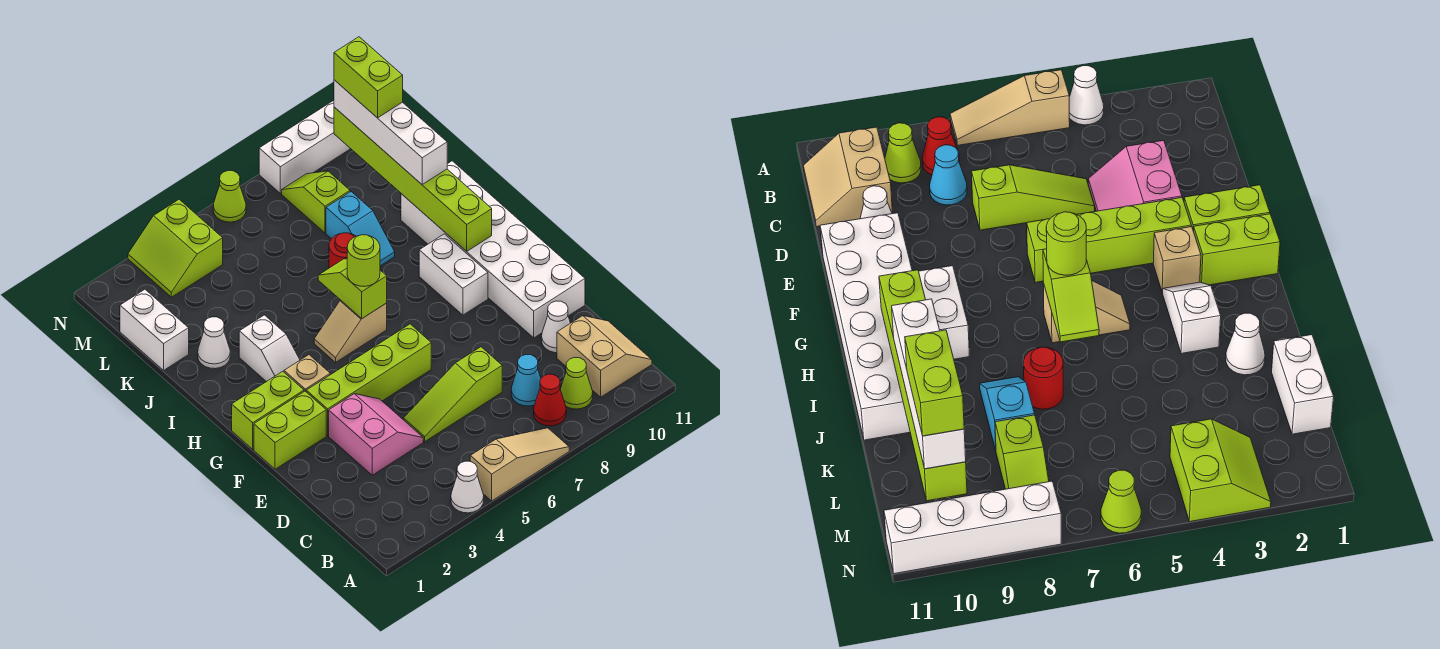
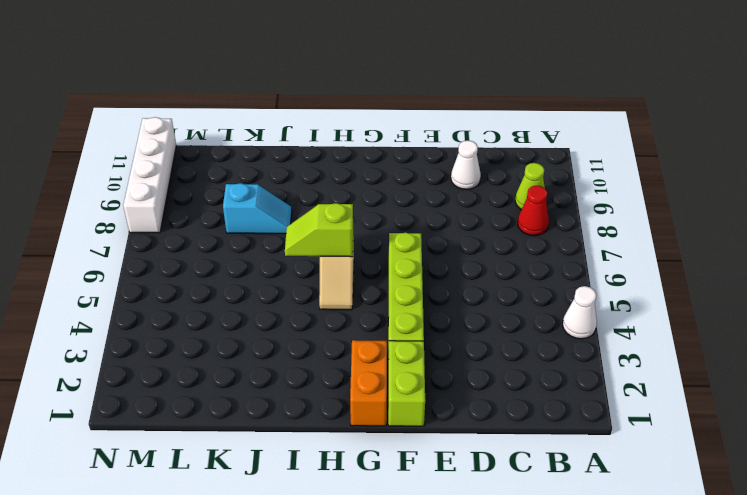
orange brick G1:G2 level 1 -> lime brick G1:G2 level 1
none -> tan slope A5:A7 level 1 top 5
none -> tan slope B10:C11 level 1 top 10
none -> cyan cone C8 level 1
none -> pink slope D3:E4 level 1 top 3

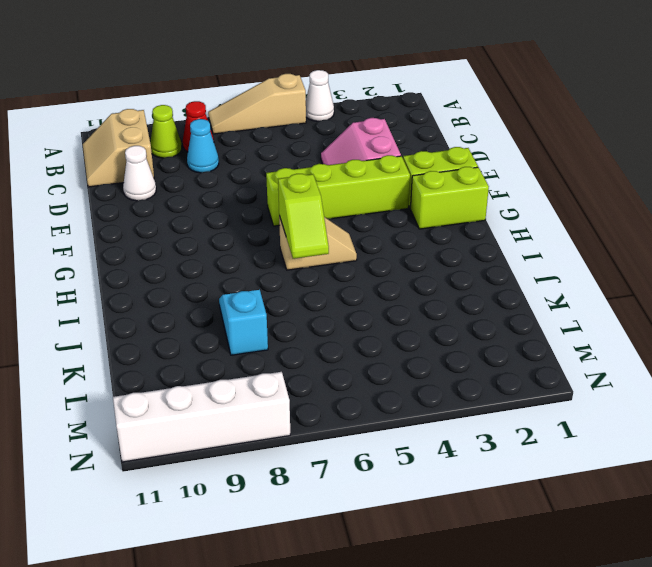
none -> lime slope D5:D7 level 1 top 7
none -> white brick E10:J11 level 1
none -> tan brick G3 level 1
none -> white brick G9:H9 level 1

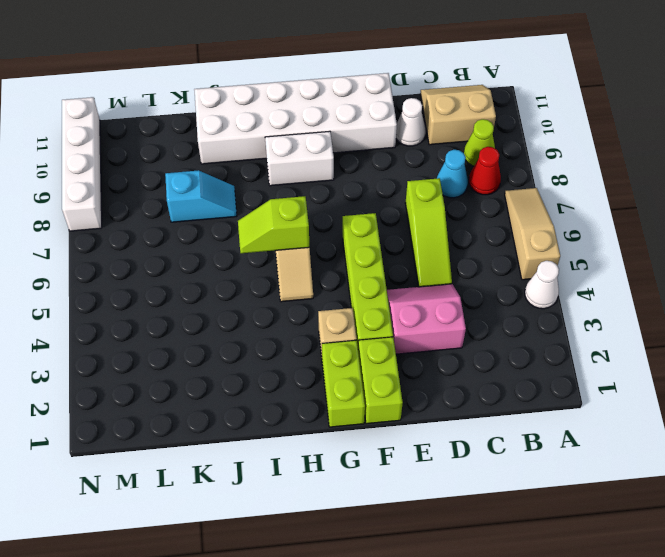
none -> white slope H3:I3 level 1 top I
none -> white cone J2 level 1
none -> red round brick J7 level 1
none -> white brick K1:L1 level 1

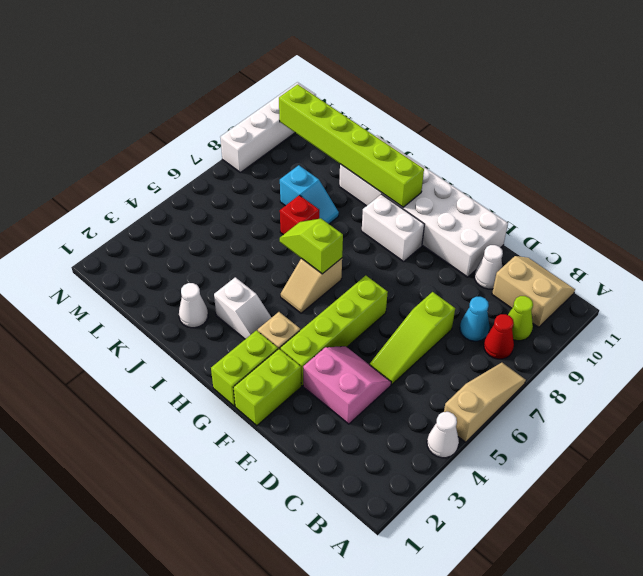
red brick J7 level 1 -> red round brick J7 level 1
none -> white brick K1:L1 level 1
none -> lime slope L8:M8 level 1 top L
none -> lime slope M3:N4 level 1 top 4
none -> lime cone N6 level 1

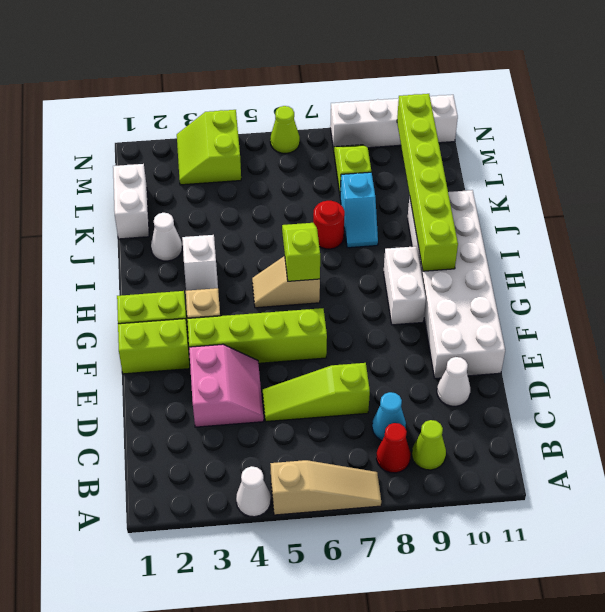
none -> tan slope B10:C11 level 1 top 10
none -> lime round brick H6 level 3
none -> white brick J10:M10 level 3
none -> lime brick L10:M10 level 4

